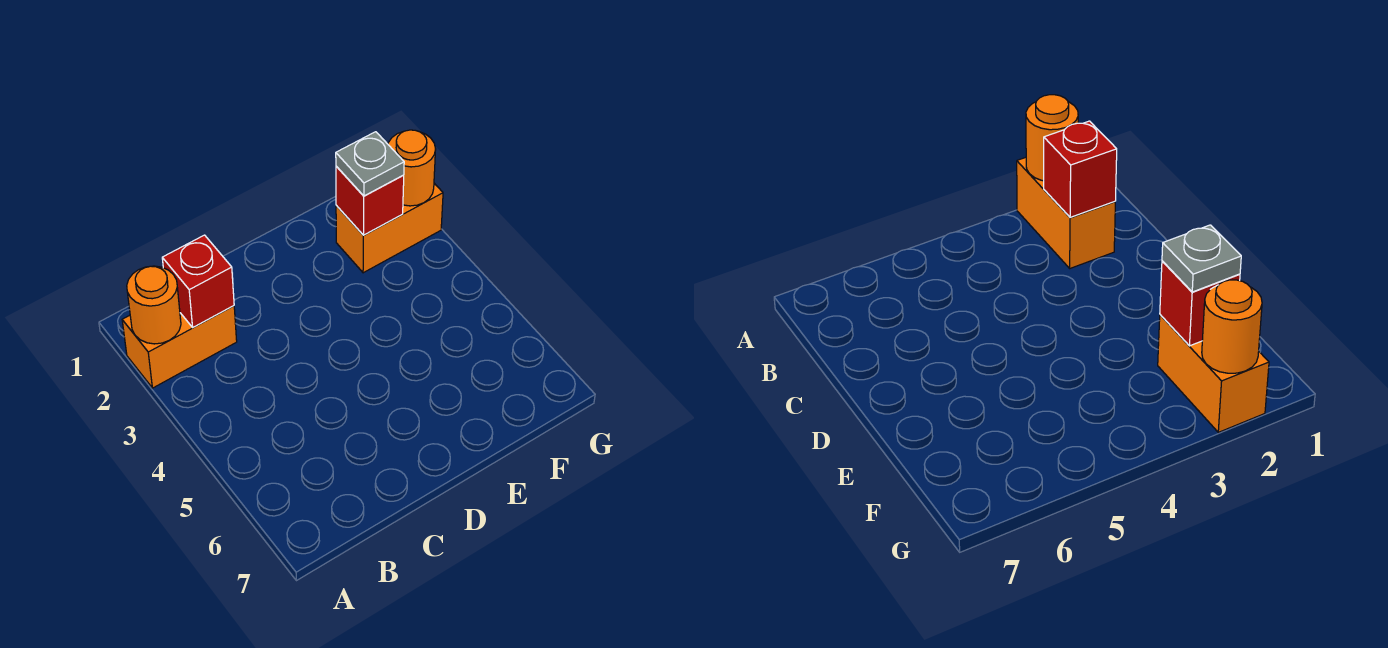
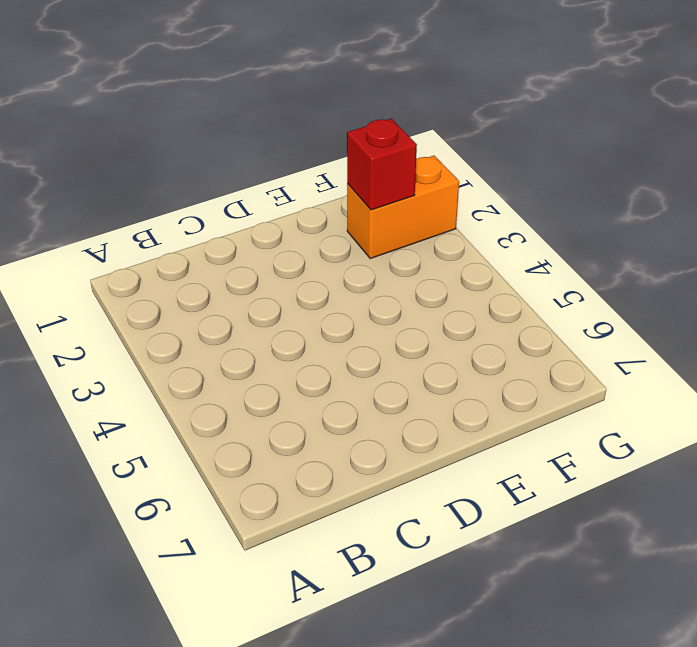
none -> orange brick A2:B2 level 1
none -> orange round brick A2 level 2

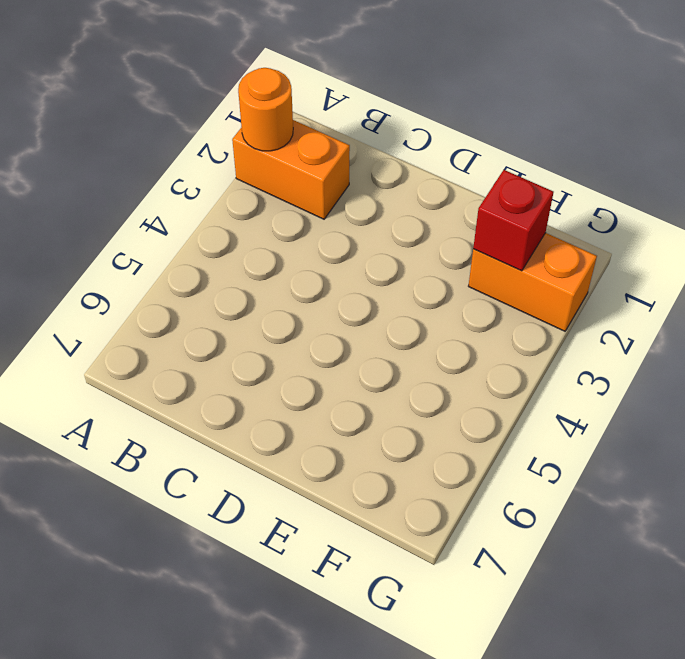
none -> red brick B2 level 2
none -> orange round brick G2 level 2

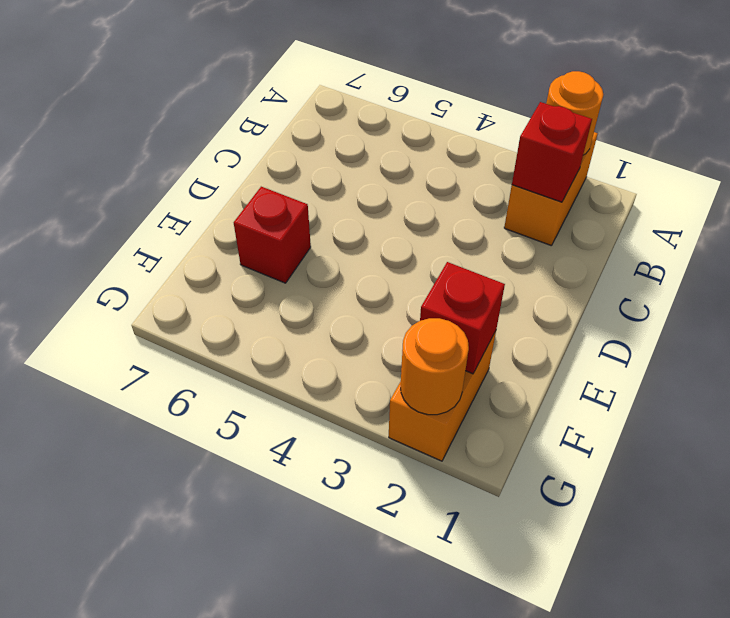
red brick E6 level 1 -> none
none -> grey plate F2 level 3

